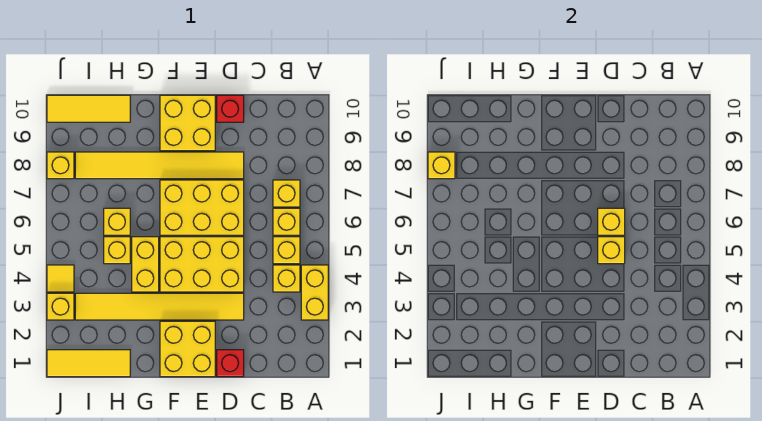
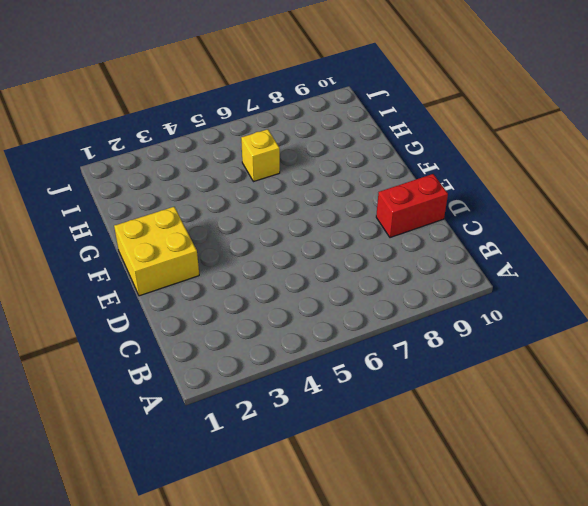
red brick D9:D10 level 1 -> red brick D10 level 1
none -> yellow brick A3:A4 level 1
none -> yellow brick B4 level 1
none -> yellow brick B5 level 1

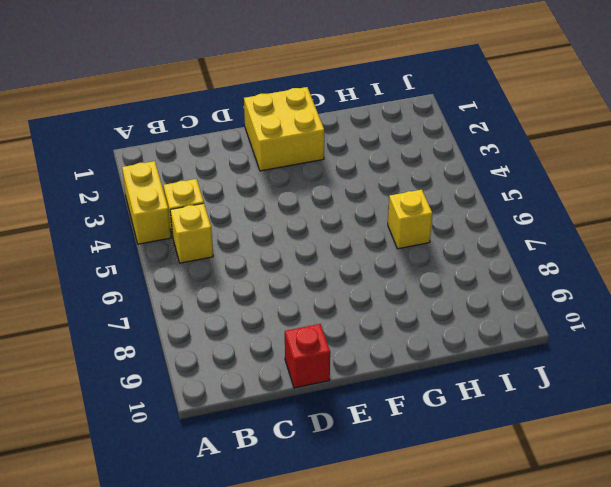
none -> yellow brick B6 level 1
none -> yellow brick B7 level 1
none -> red brick D1 level 1

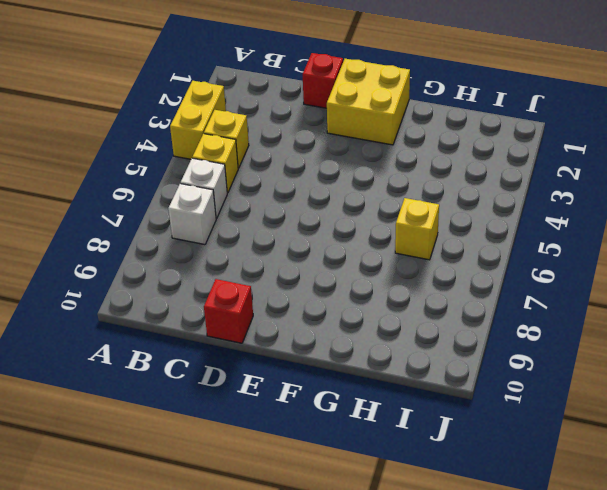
white brick B6 level 1 -> yellow brick B6 level 1
white brick B7 level 1 -> yellow brick B7 level 1
none -> yellow tile D3:I3 level 1
none -> yellow brick D4:F5 level 1
none -> yellow brick D6:F7 level 1

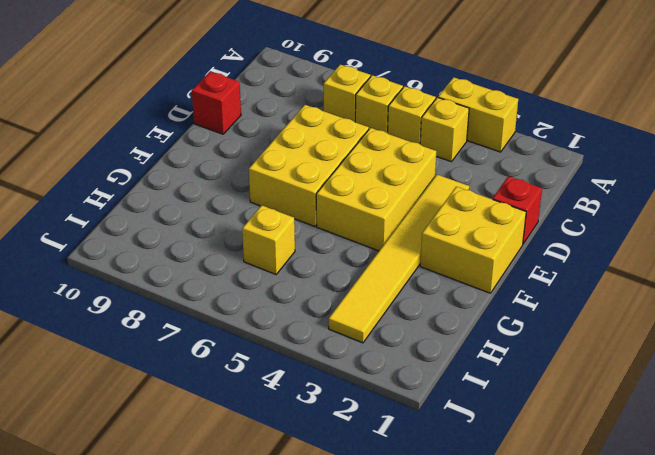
none -> yellow tile D8:I8 level 1
none -> yellow brick E9:F10 level 1
none -> yellow brick G4:G5 level 1

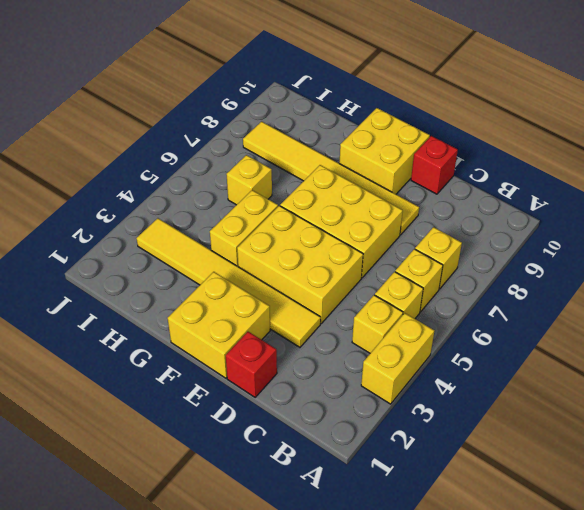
none -> yellow tile H1:J1 level 1
none -> yellow brick H5 level 1
none -> yellow tile H10:J10 level 1

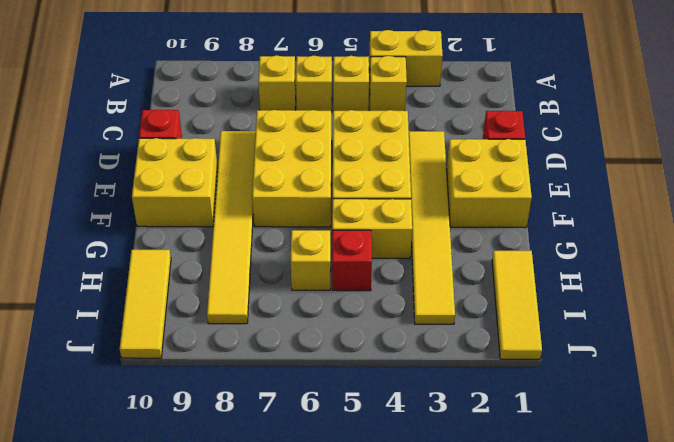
red brick H5 level 1 -> yellow brick H5 level 1
none -> yellow brick J3 level 1
none -> yellow tile J4 level 1
none -> yellow brick J8 level 1

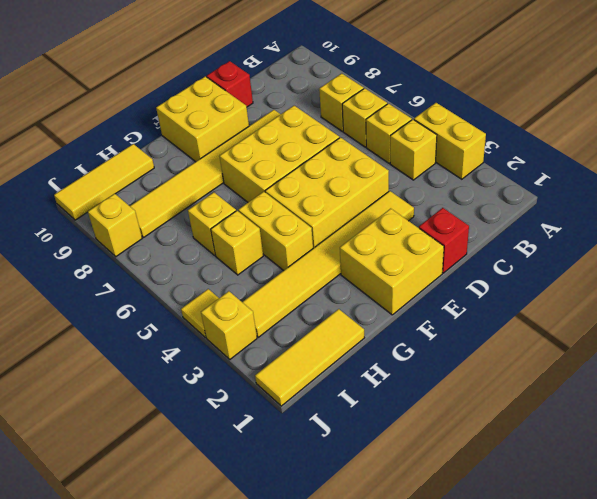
none -> yellow brick D5 level 2
none -> yellow brick D6 level 2
none -> yellow brick J8 level 2

